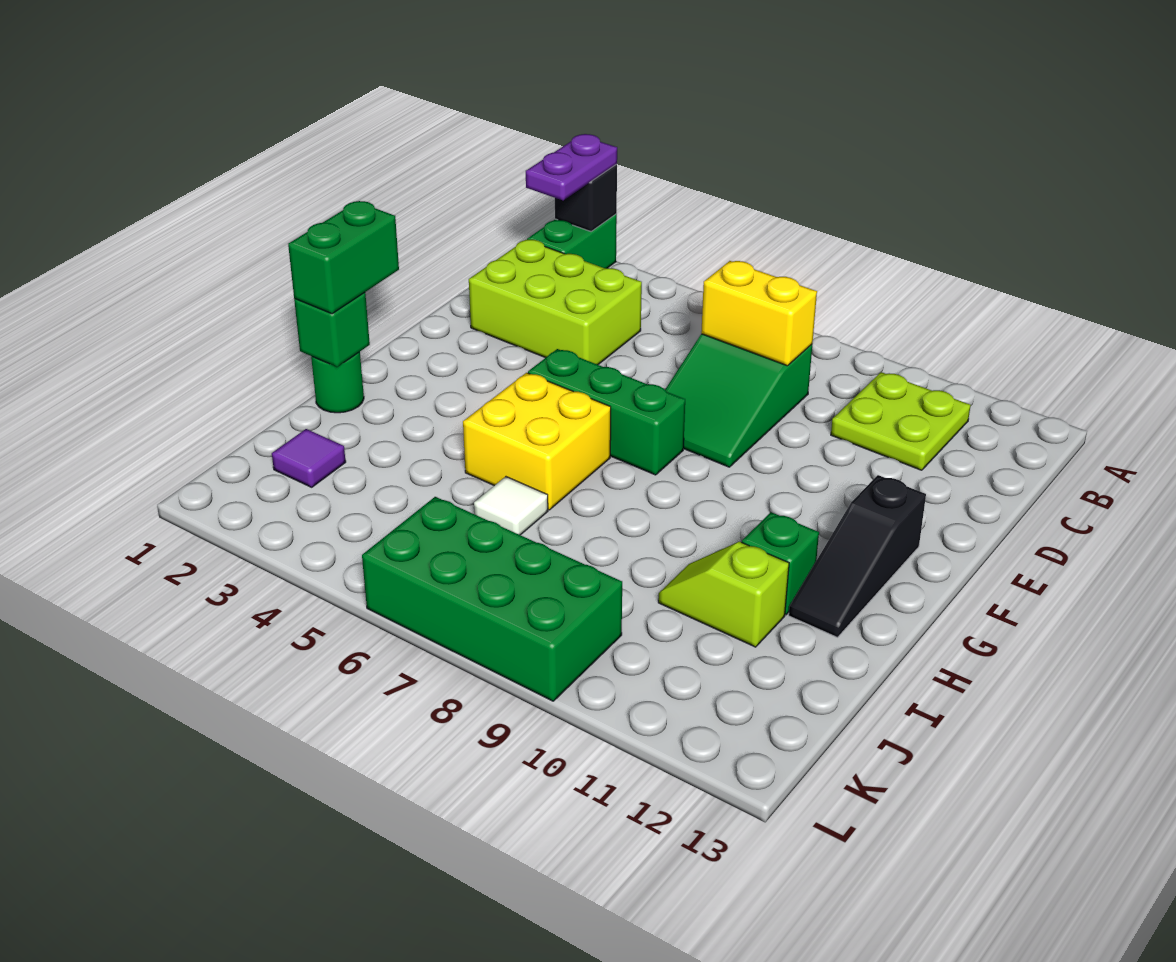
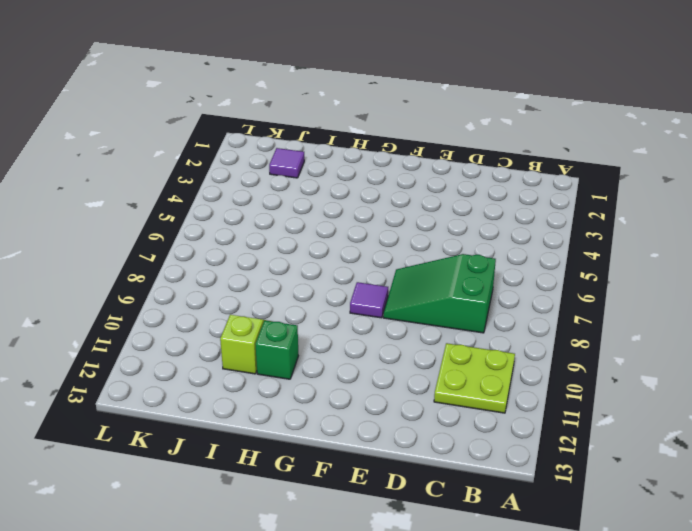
purple tile F8 level 1 -> none
none -> green brick A2:B2 level 1
none -> lime brick C2:D4 level 1
none -> green brick F5:F7 level 1

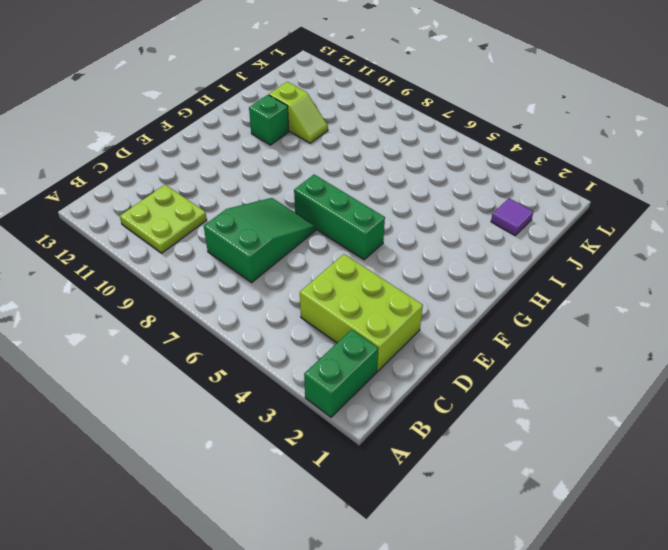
none -> black slope F12:H12 level 1 top F
none -> yellow brick G5:H6 level 1
none -> green round brick H1 level 1

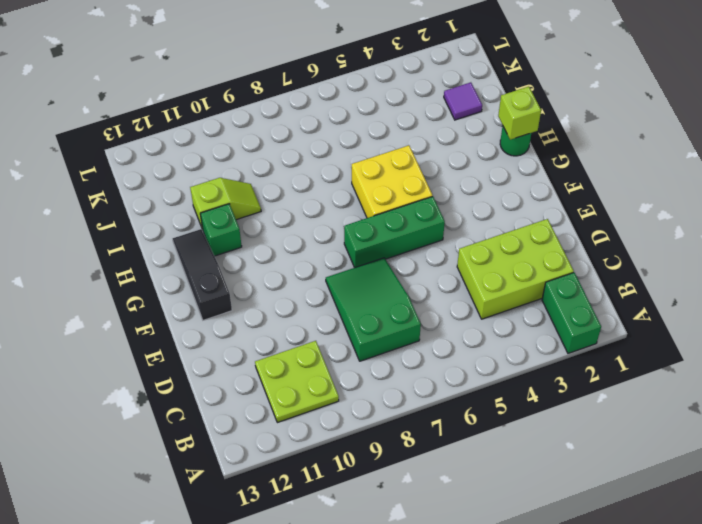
lime brick H1 level 2 -> green brick H1 level 2
none -> white tile I6 level 1
none -> green brick K6:L9 level 1
none -> black brick A2 level 2

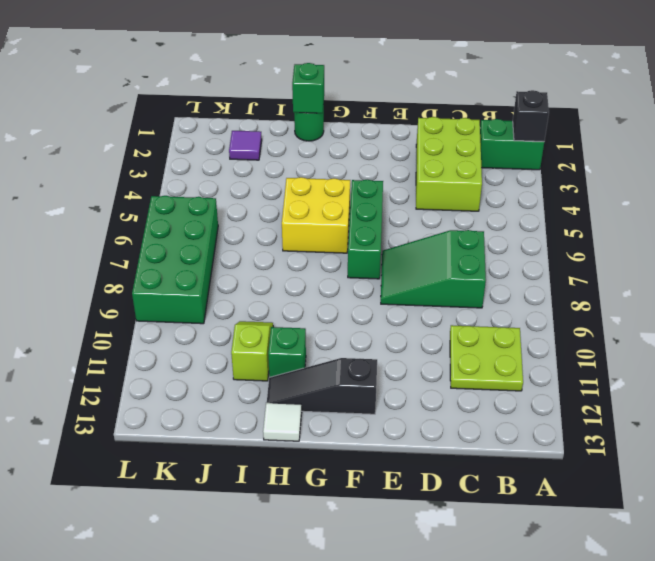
white tile H13 level 1 -> white tile I6 level 1
none -> yellow brick C7:C8 level 2
none -> purple plate A2:B2 level 3
none -> green brick G1:H1 level 3

